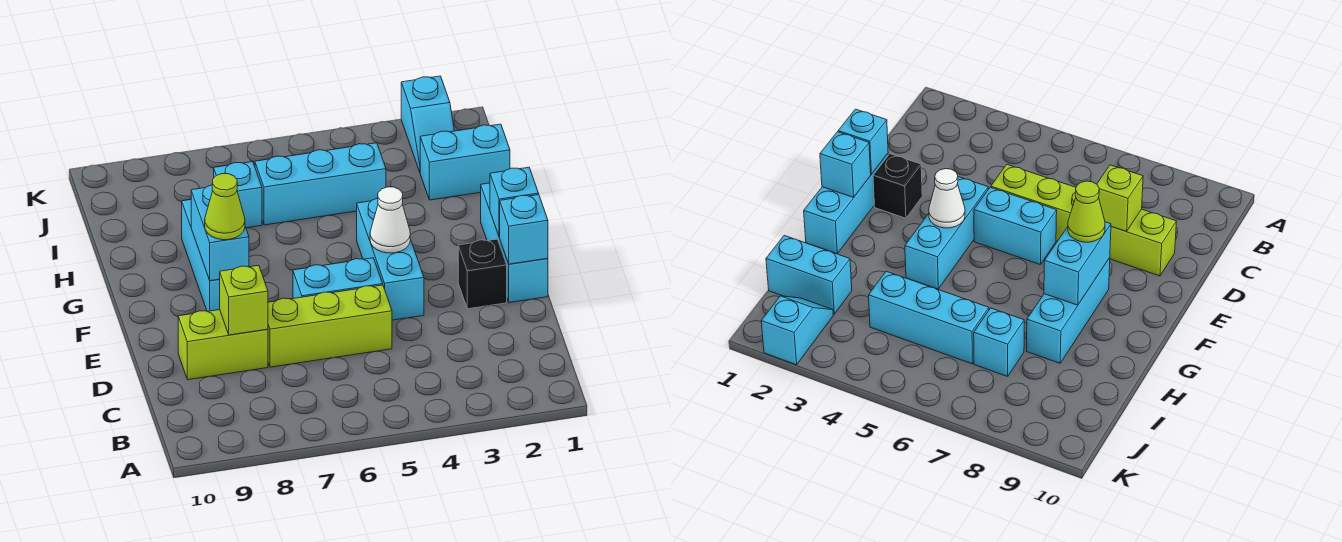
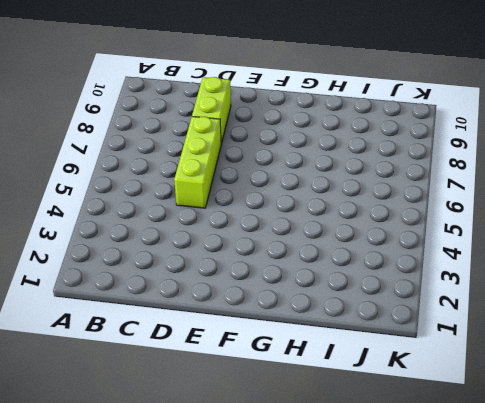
none -> cyan brick E1:G1 level 1
none -> black brick E2 level 1
none -> cyan brick E4:G4 level 1

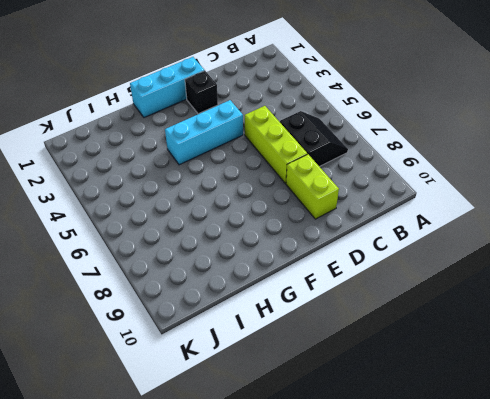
black slope B6:C7 level 1 top C -> none
none -> cyan brick E5:E6 level 1
none -> cyan brick F8:H8 level 1
none -> cyan brick I1:I2 level 1

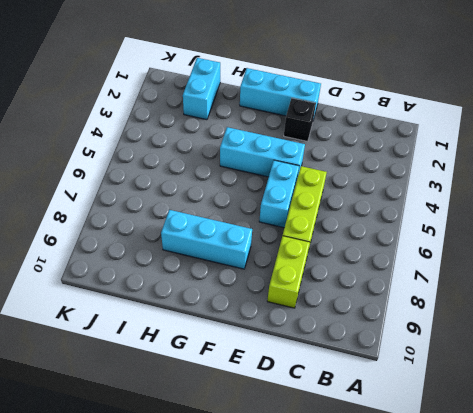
none -> cyan brick I4:I6 level 1
none -> cyan brick I7 level 1
none -> cyan slope J2:K2 level 1 top K

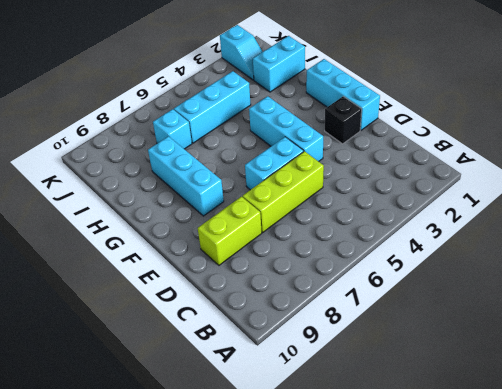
none -> lime brick D8 level 2
none -> cyan brick E1 level 2
none -> cyan brick F1 level 2

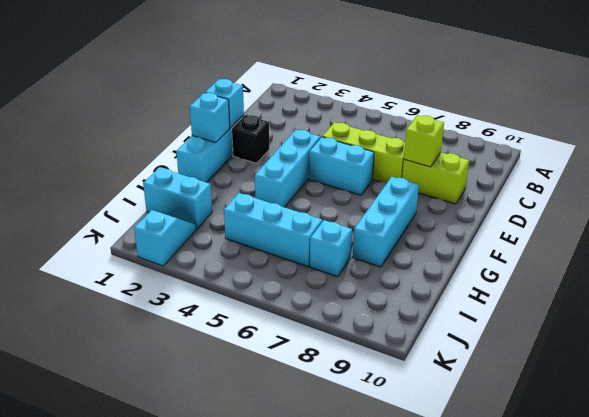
none -> white cone F4 level 2
none -> cyan brick F8:G8 level 2
none -> lime cone F8 level 3

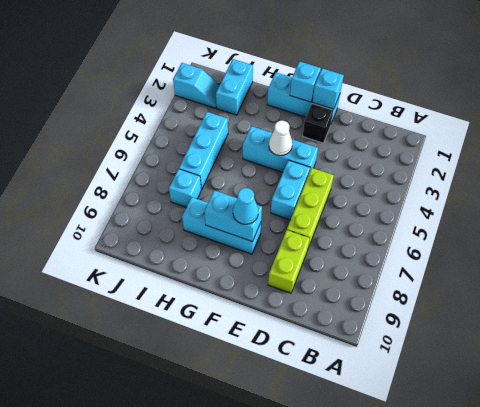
cyan cone F8 level 3 -> lime cone F8 level 3
none -> lime brick D8 level 2

